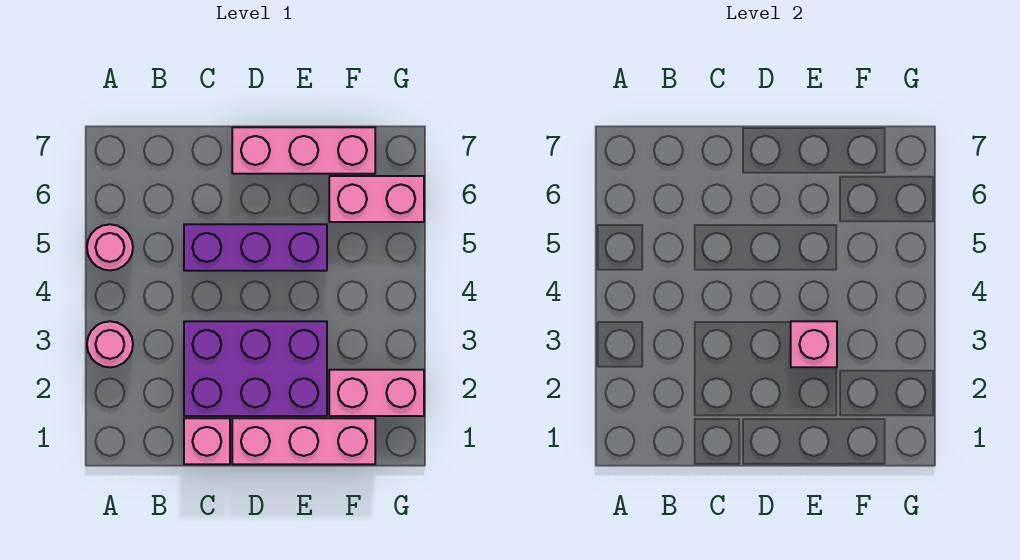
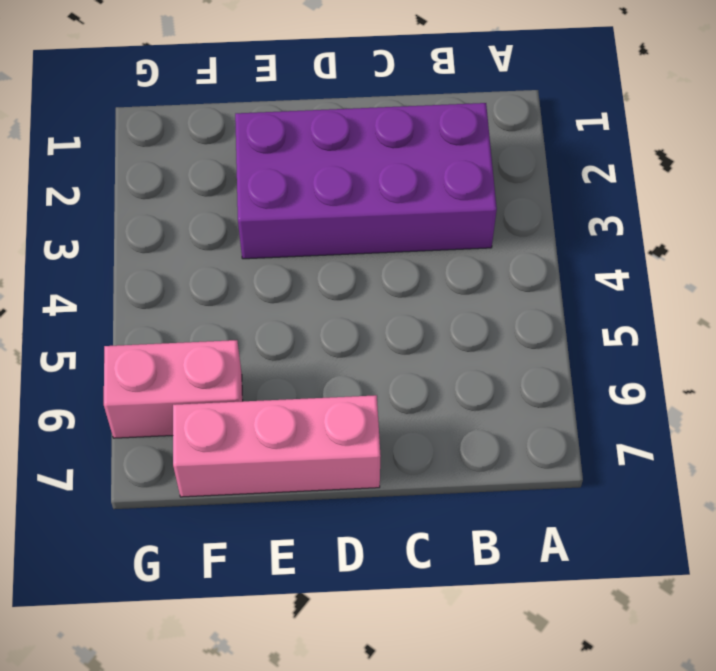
purple brick B2:E3 level 1 -> purple brick C2:E3 level 1
none -> pink round brick A3 level 1
none -> pink round brick A5 level 1

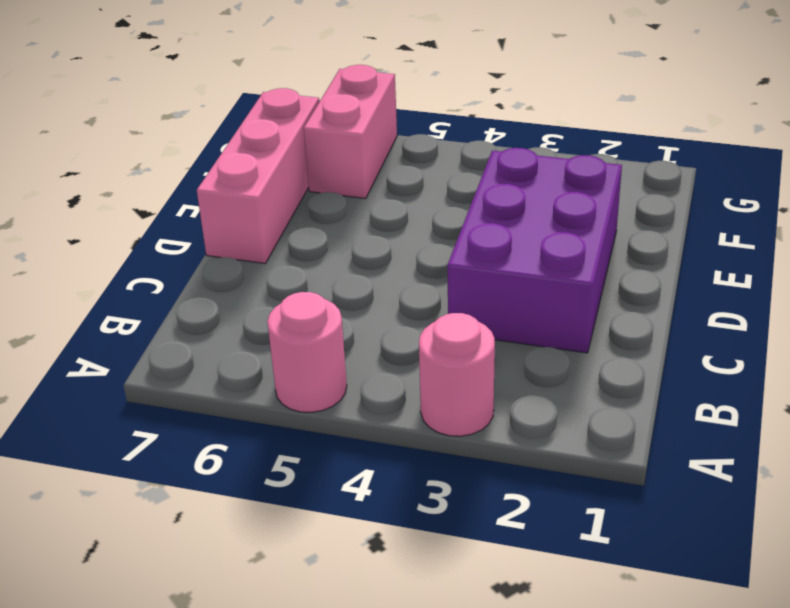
none -> pink brick C1 level 1
none -> purple brick C5:E5 level 1

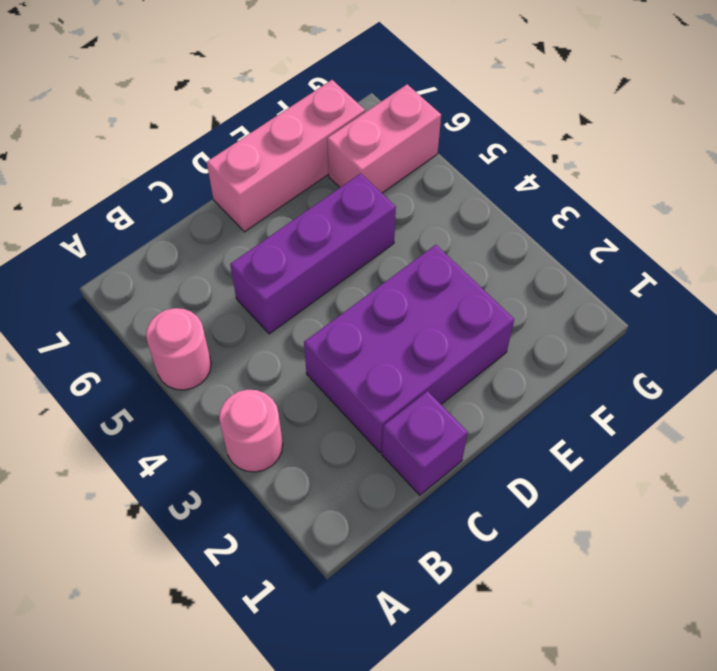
purple brick C1 level 1 -> pink brick C1 level 1
none -> pink brick D1:F1 level 1
none -> pink brick F2:G2 level 1

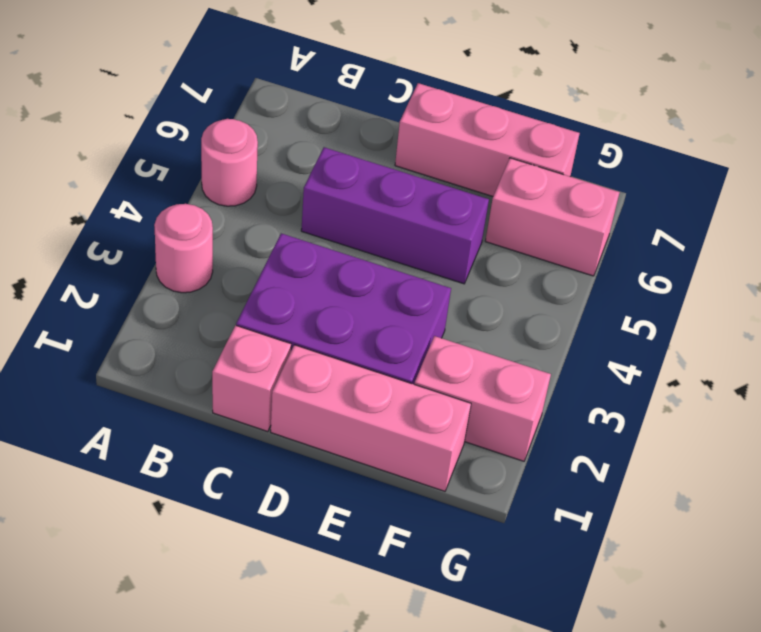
none -> pink brick E3 level 2

